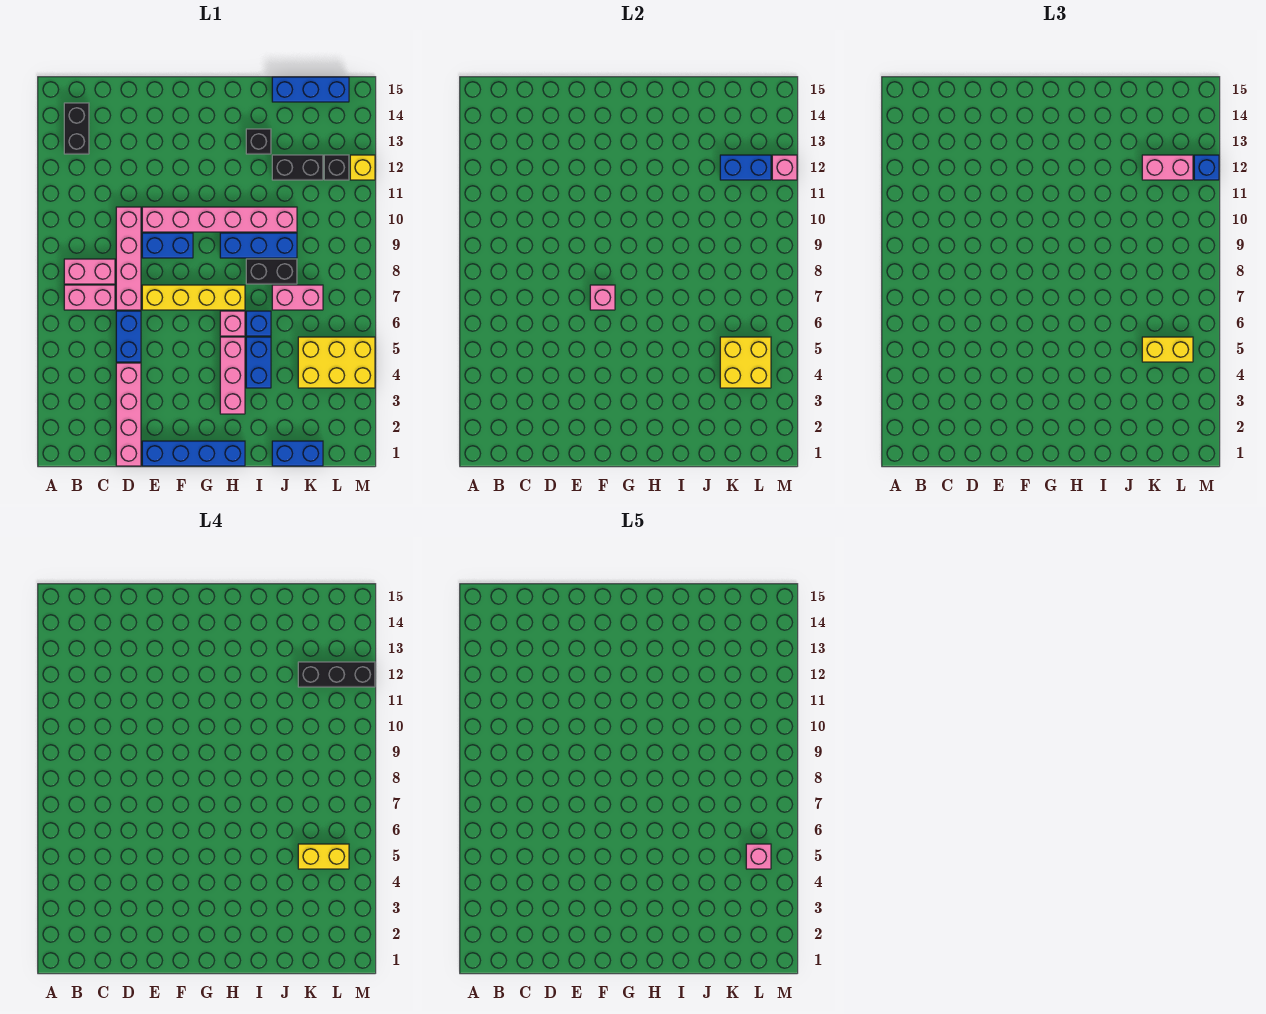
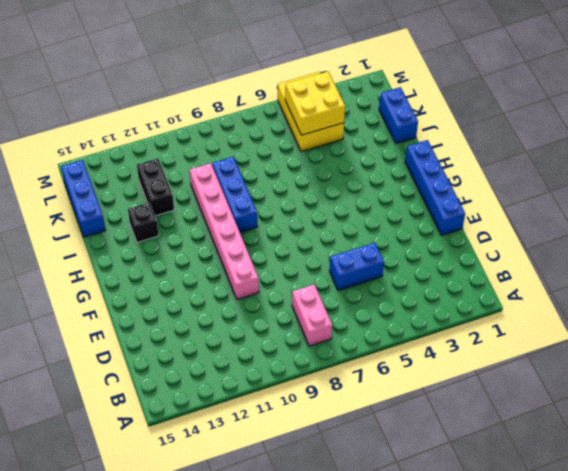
none -> pink brick B7:C7 level 1
none -> black brick B13:B14 level 1
none -> pink brick D1:D4 level 1
none -> pink brick D7:D10 level 1

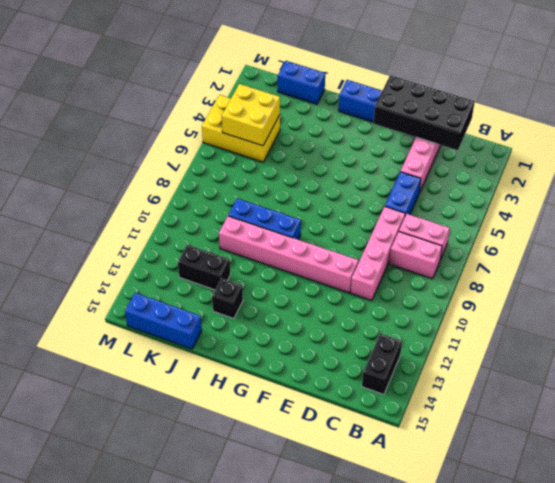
black brick C1:F2 level 2 -> none
none -> yellow brick E7:H7 level 1
none -> blue brick E9:F9 level 1
none -> pink brick H3:H5 level 1
none -> pink brick H6 level 1

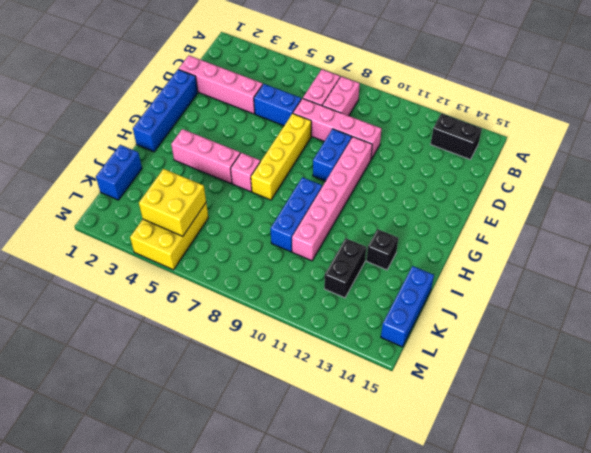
none -> blue brick I4:I5 level 1
none -> blue brick I6 level 1
none -> black brick I8:J8 level 1
none -> pink brick J7:K7 level 1

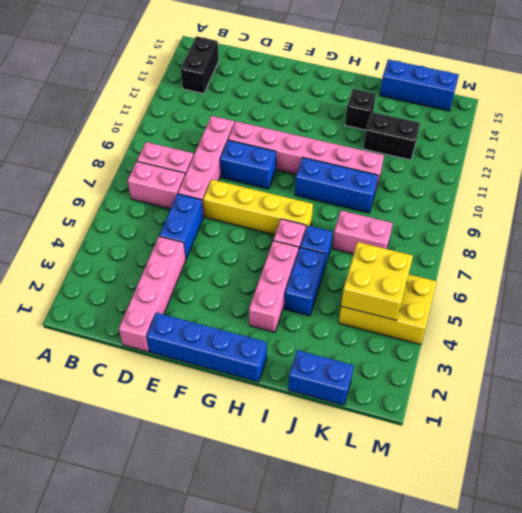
none -> black brick I8:J8 level 1
none -> black brick L12 level 1
none -> yellow brick M12 level 1
none -> pink brick F7 level 2

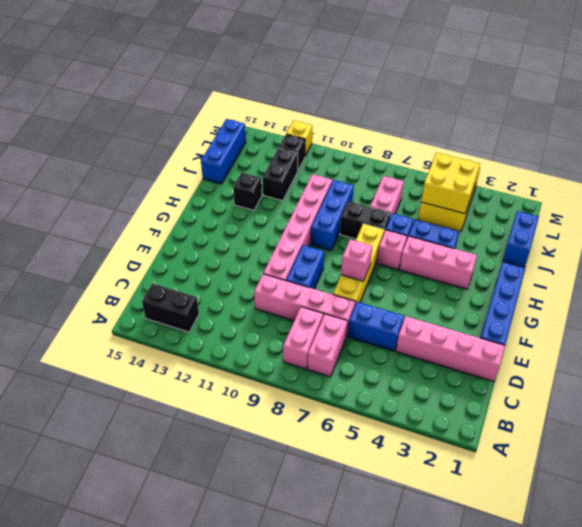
black brick I7:I8 level 1 -> black brick I8:J8 level 1
none -> blue brick K12:L12 level 2
none -> pink brick M12 level 2
none -> yellow brick K5:L5 level 3
none -> pink brick K12:L12 level 3

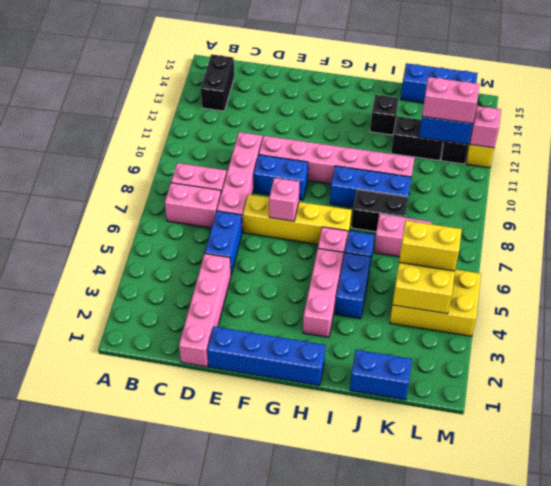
none -> blue brick M12 level 3
none -> yellow brick K5:L5 level 4
none -> black brick K12:M12 level 4
none -> pink brick L5 level 5

